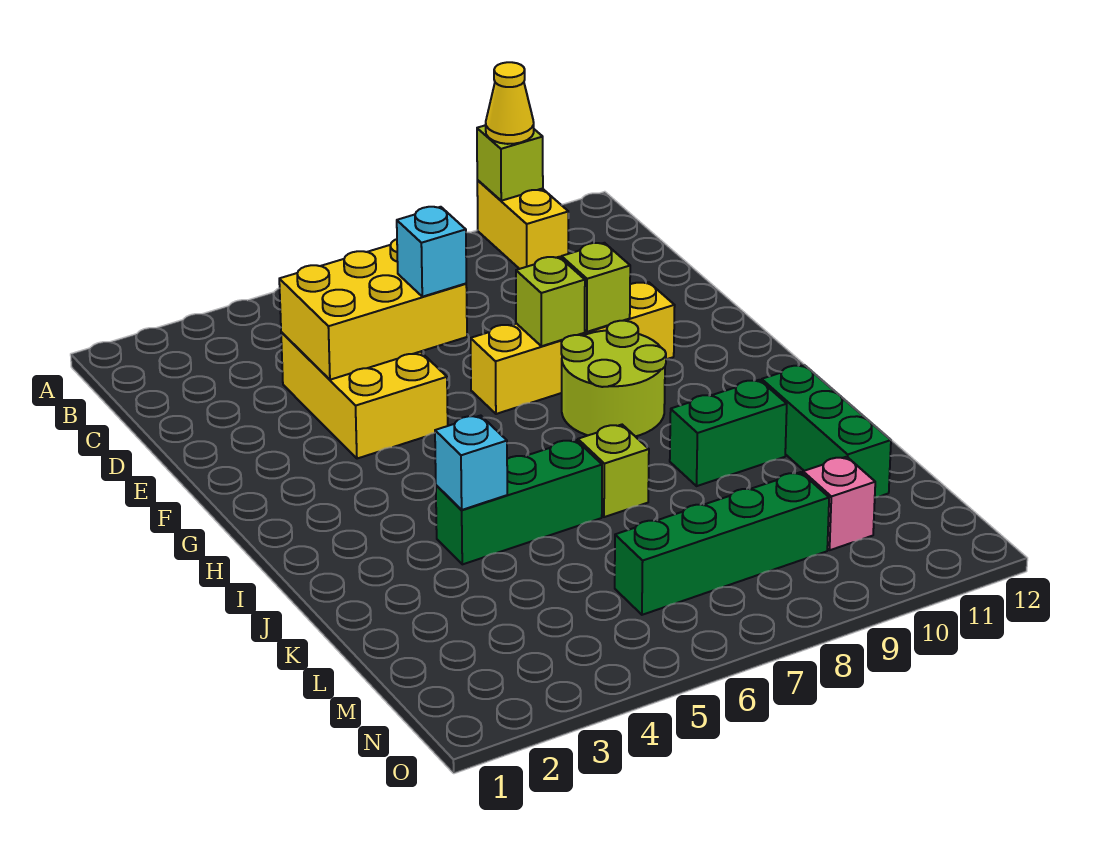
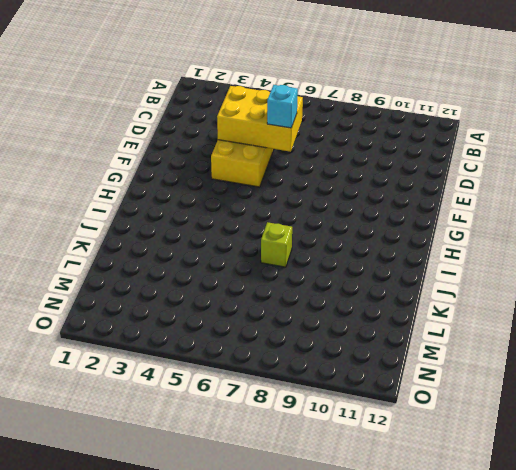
none -> yellow brick A10:B10 level 1
none -> yellow brick F7:F10 level 1
none -> lime round brick G8:H9 level 1

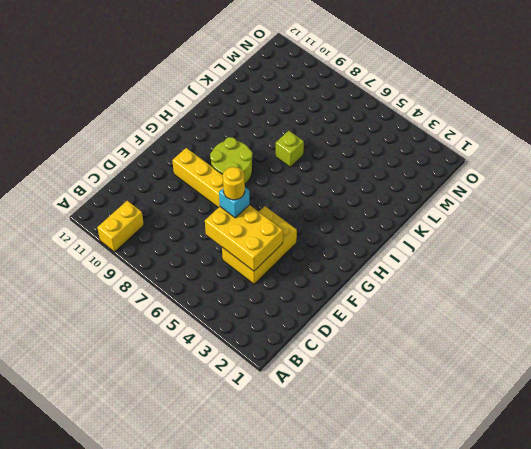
yellow round brick E6 level 4 -> none
none -> green brick J4:J6 level 1
none -> green brick J9:J10 level 1
none -> green brick J11:L11 level 1

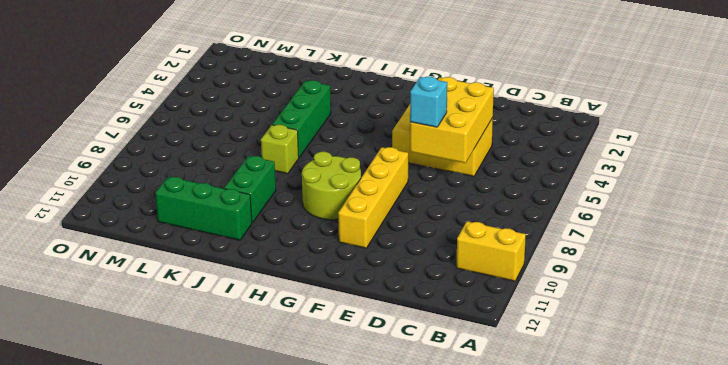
none -> green brick M6:M9 level 1
none -> pink brick M10 level 1
none -> lime brick A10 level 2

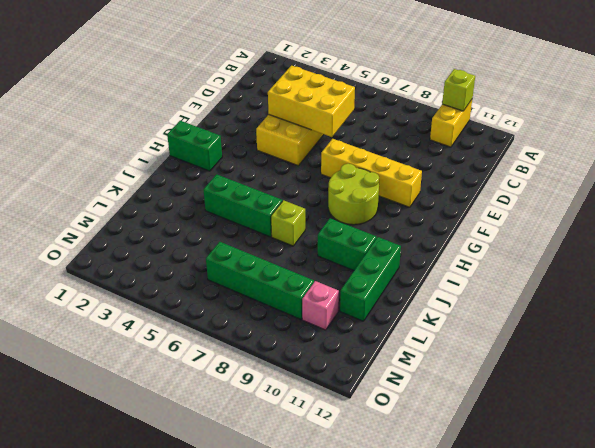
green brick H1:H2 level 1 -> none
none -> lime brick F8 level 2
none -> lime brick F9 level 2
none -> cyan brick J4 level 2

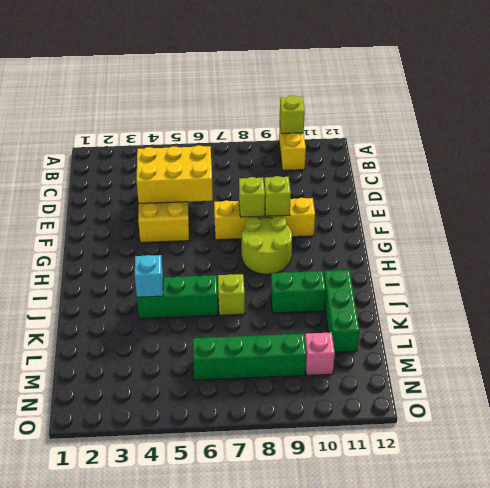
none -> yellow cone A10 level 3
none -> cyan brick E6 level 3

